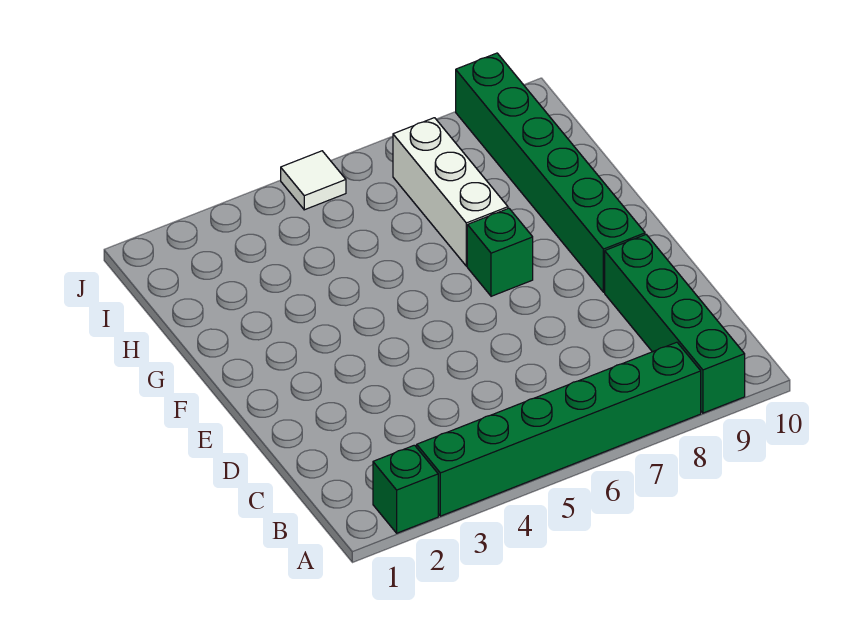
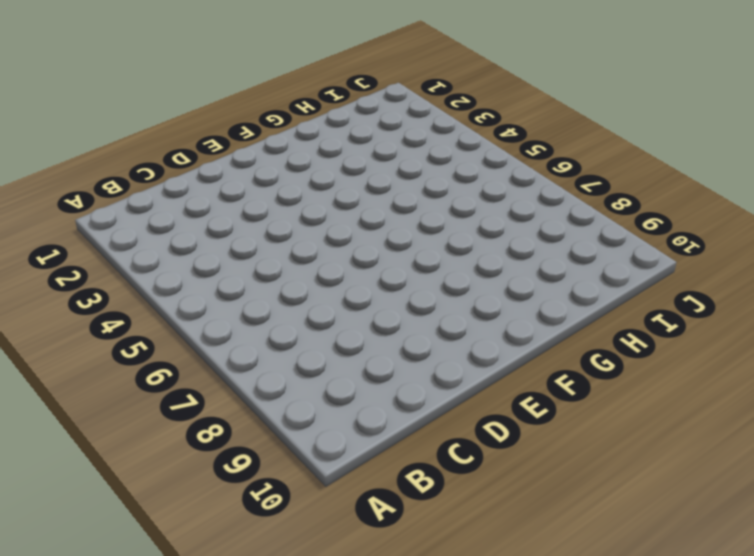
none -> green brick A2 level 1
none -> green brick A3:A8 level 1

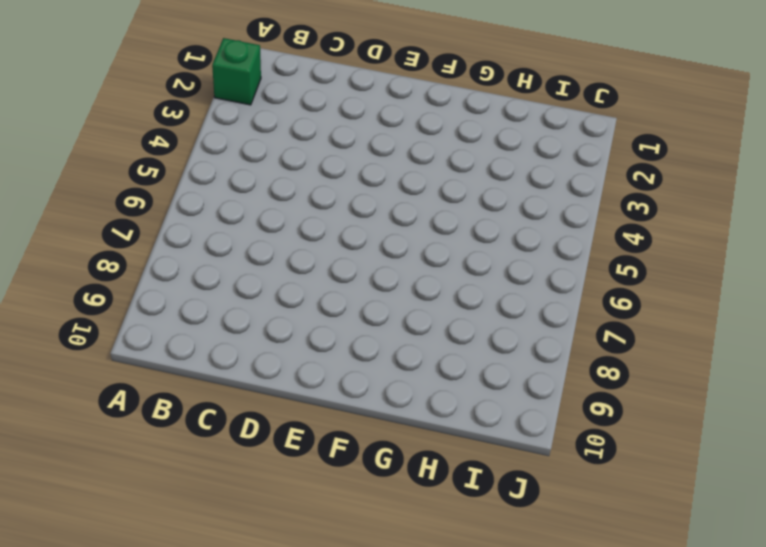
none -> green brick A3:A8 level 1
none -> green brick A9:D9 level 1

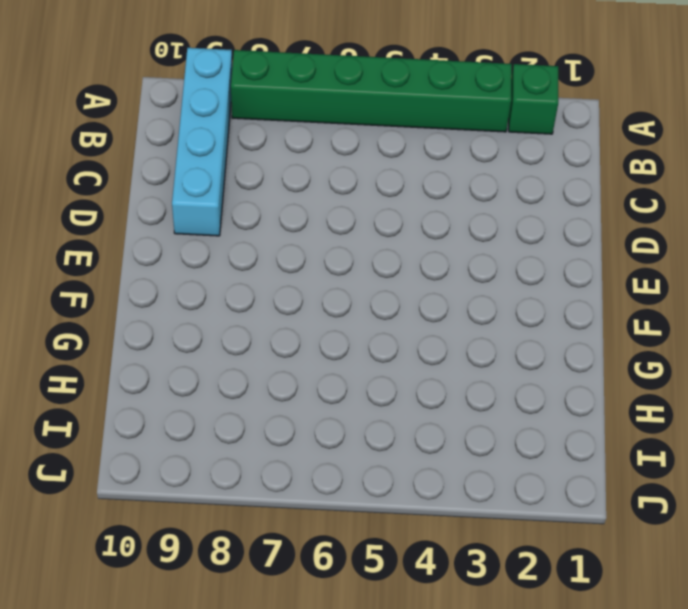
cyan brick A9:D9 level 1 -> green brick A9:D9 level 1
none -> green brick E9:J9 level 1
none -> green brick F7 level 1

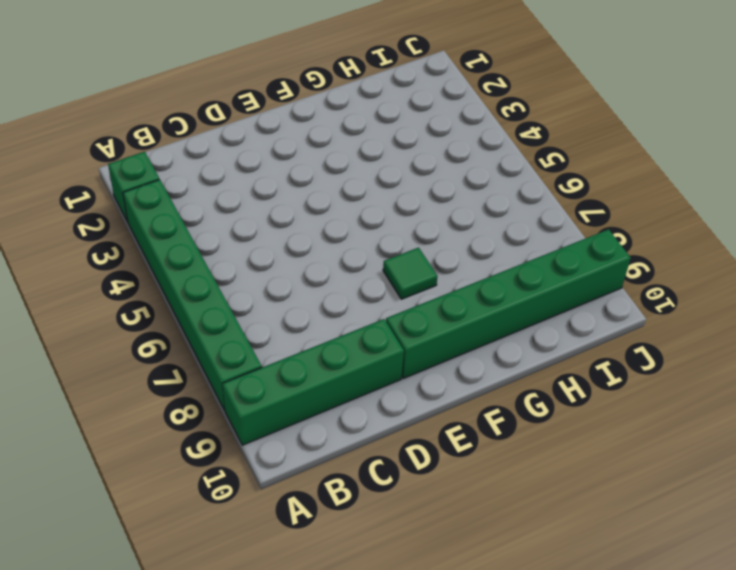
green tile F7 level 1 -> green brick F7 level 1
none -> white brick G7:I7 level 1
none -> white tile J5 level 1

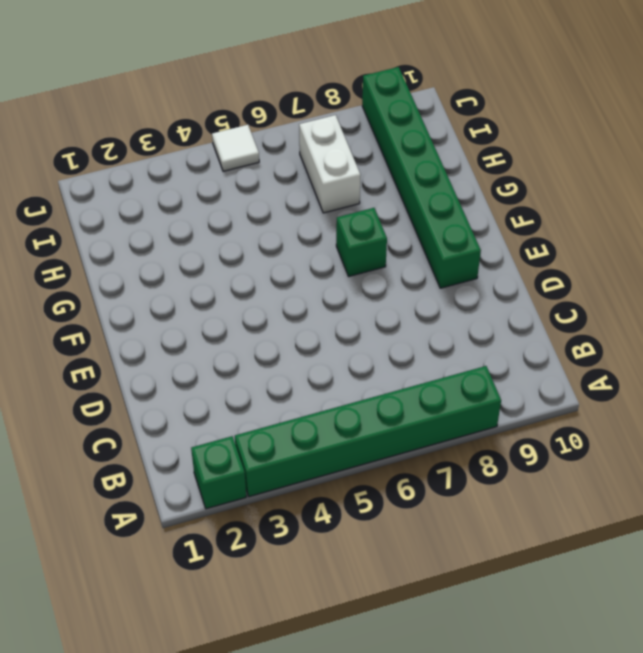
white brick H7:I7 level 1 -> white brick G7:I7 level 1
none -> green brick A9:D9 level 1

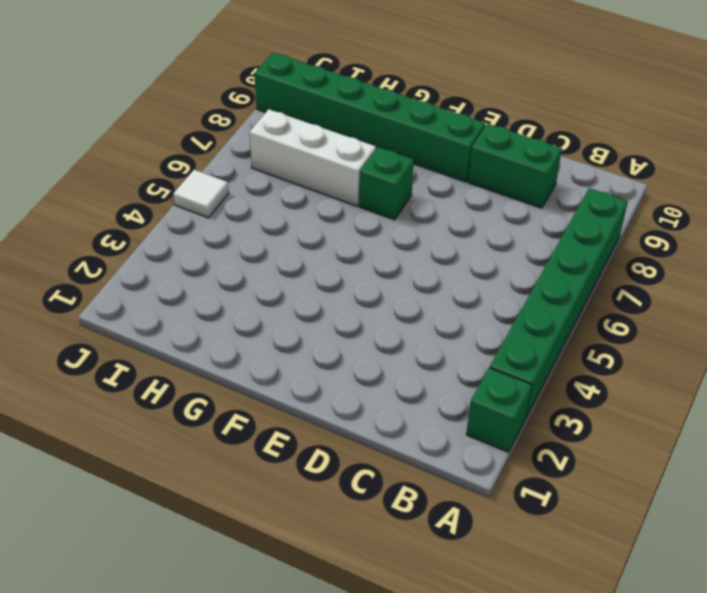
green brick C9:D9 level 1 -> green brick A9:D9 level 1

